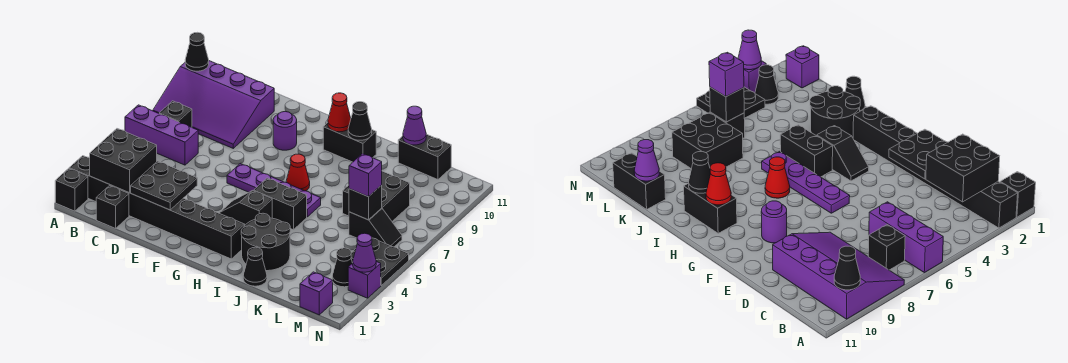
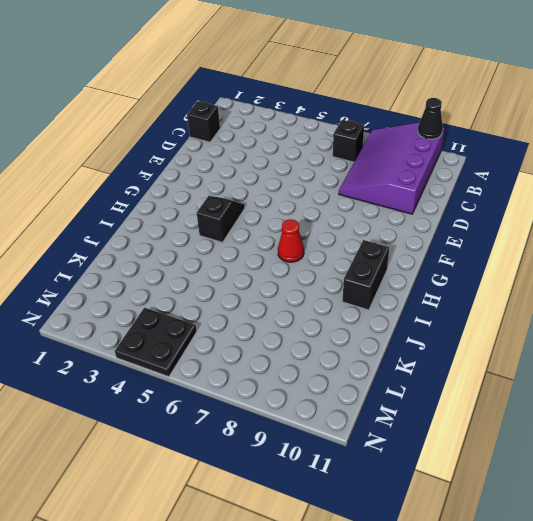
none -> black brick A1 level 1
none -> black brick A2:H2 level 1
none -> purple brick A6:C6 level 1
none -> purple plate F6:I6 level 1

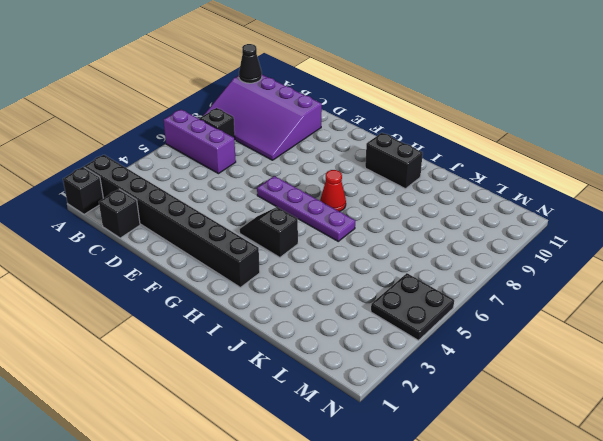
none -> purple round brick F9 level 1
none -> black brick H5:I5 level 1
none -> black round brick I2:J3 level 1
none -> black cone J1 level 1

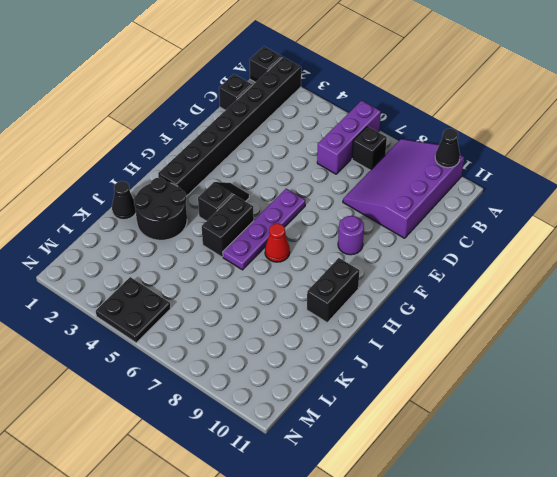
none -> black brick K7:L8 level 1
none -> black brick K11:L11 level 1
none -> black slope L6:M6 level 1 top L
none -> purple brick M1 level 1

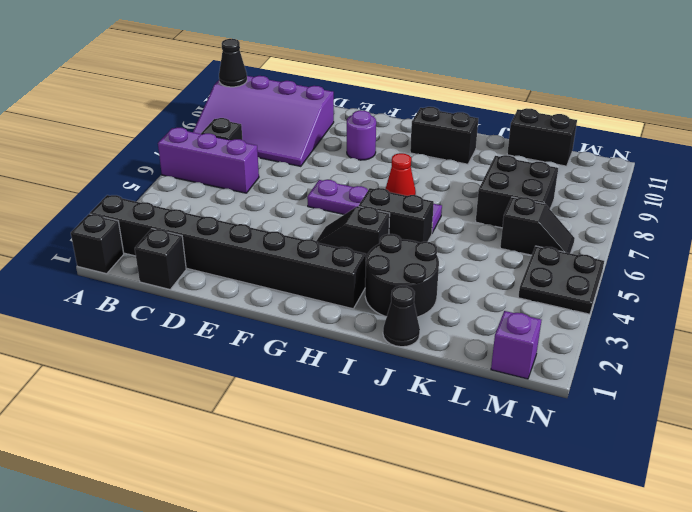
none -> black cone M3 level 1
none -> purple brick N3 level 1
none -> black brick B2:C3 level 2
none -> black plate D2:E3 level 2

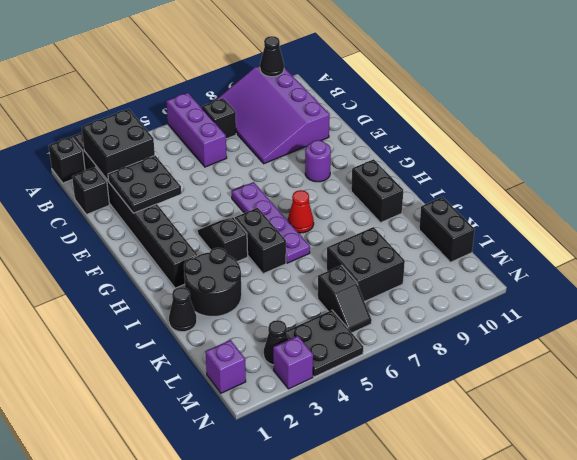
none -> red cone H10 level 2
none -> black cone I10 level 2
none -> purple cone K11 level 2
none -> black brick L6 level 2

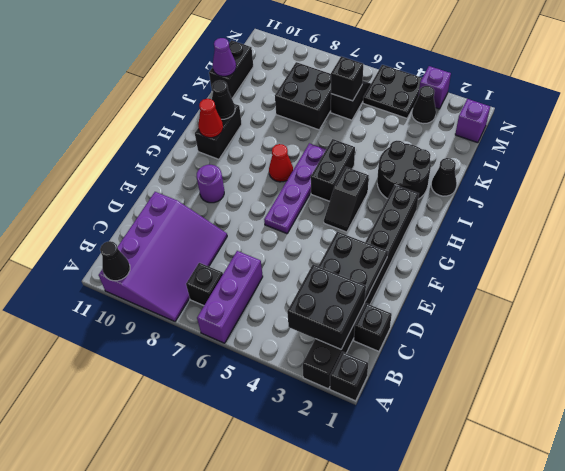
none -> purple cone N3 level 2
none -> purple brick L6 level 3

